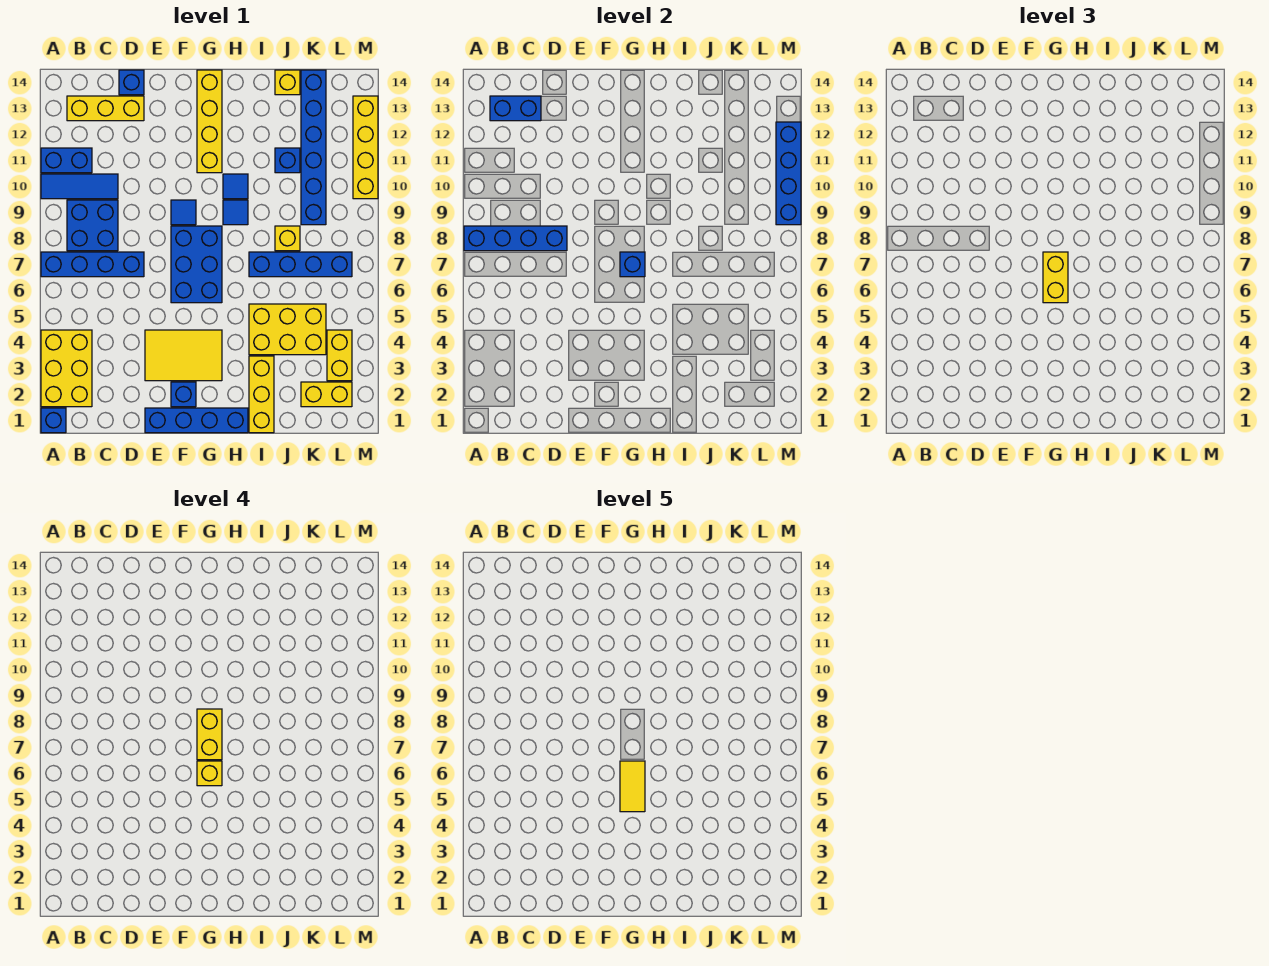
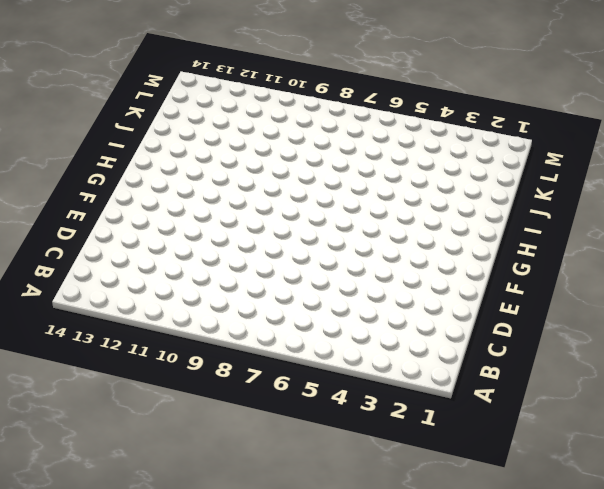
none -> blue brick A1 level 1
none -> yellow brick A2:B4 level 1
none -> blue brick A7:D7 level 1
none -> blue tile A10:C10 level 1

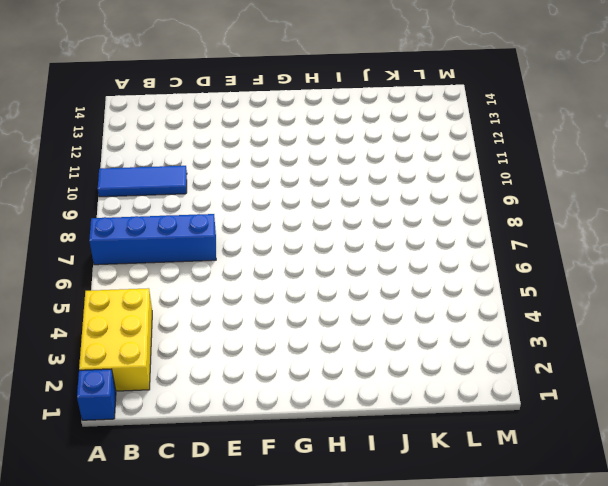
none -> blue brick A11:B11 level 1
none -> blue brick B8:C9 level 1
none -> yellow brick B13:D13 level 1
none -> blue brick D14 level 1

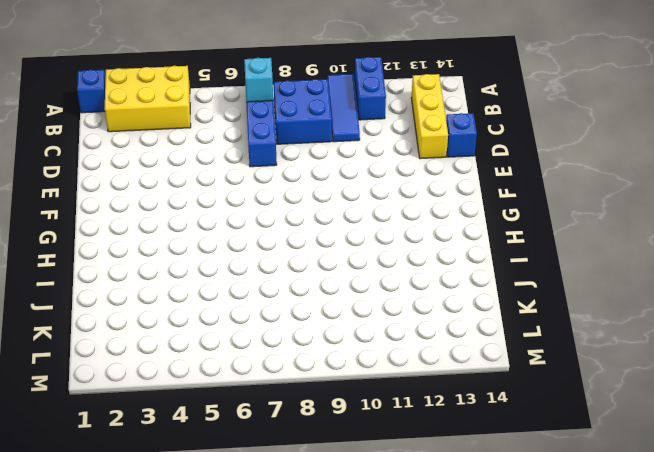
cyan brick B7 level 2 -> none
none -> blue brick E1:H1 level 1
none -> yellow tile E3:G4 level 1
none -> blue brick F2 level 1
none -> blue brick F6:G8 level 1

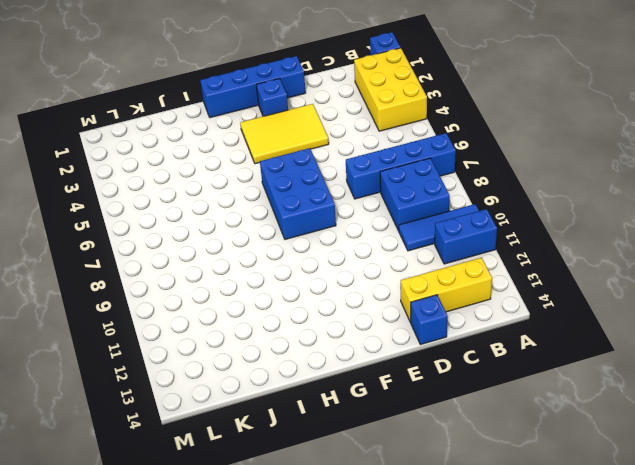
none -> blue tile F9 level 1
none -> yellow brick G11:G14 level 1
none -> blue tile H9 level 1
none -> blue tile H10 level 1

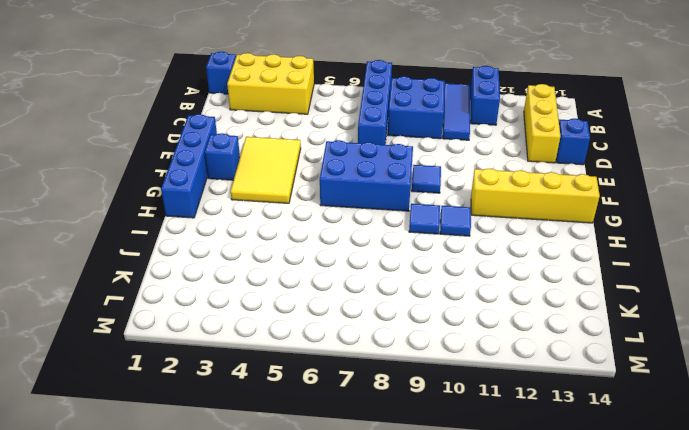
none -> yellow brick I1:I3 level 1
none -> yellow brick I4:K5 level 1
none -> blue brick I7:L7 level 1
none -> yellow brick J8 level 1

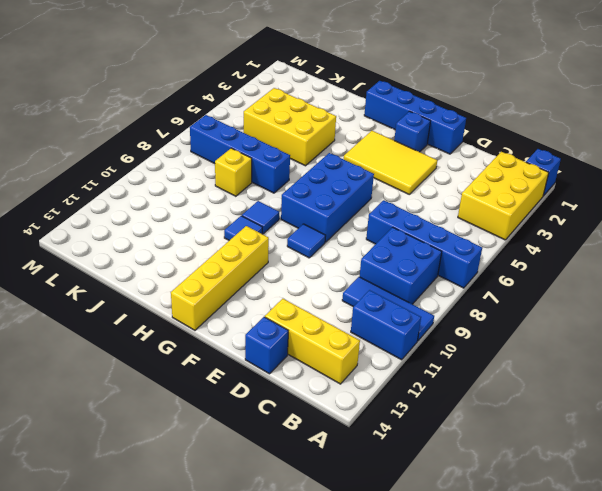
none -> yellow brick I1:I3 level 1
none -> blue brick J11 level 1
none -> yellow brick J14 level 1
none -> yellow brick K2:L2 level 1

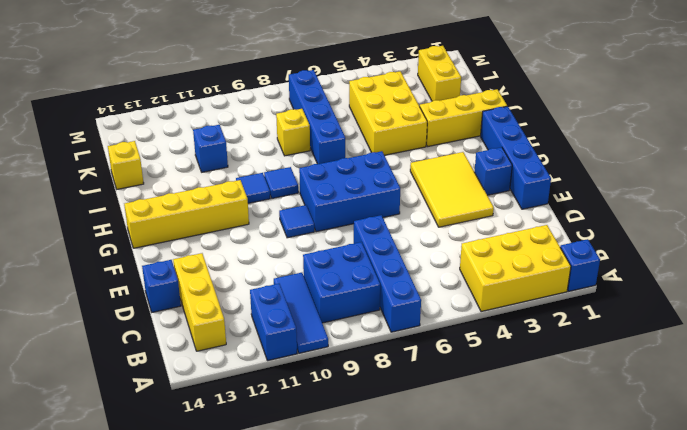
none -> blue brick K9:K14 level 1
none -> yellow brick L3:L4 level 1
none -> yellow brick M10:M13 level 1
none -> blue brick A8:D8 level 2

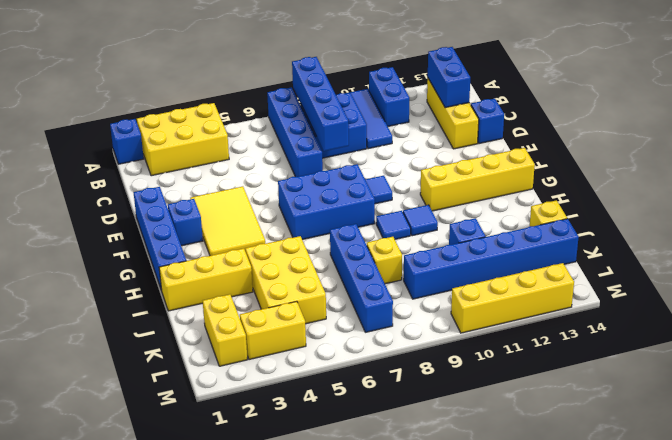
none -> blue brick G7 level 2
none -> blue brick M9:M12 level 2
none -> yellow brick G6:G7 level 3
none -> yellow brick G6 level 4

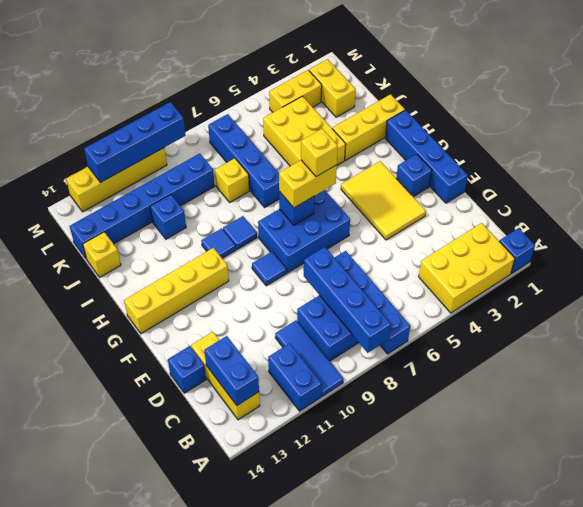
none -> yellow brick G7:G8 level 4
none -> yellow tile G5:G6 level 5

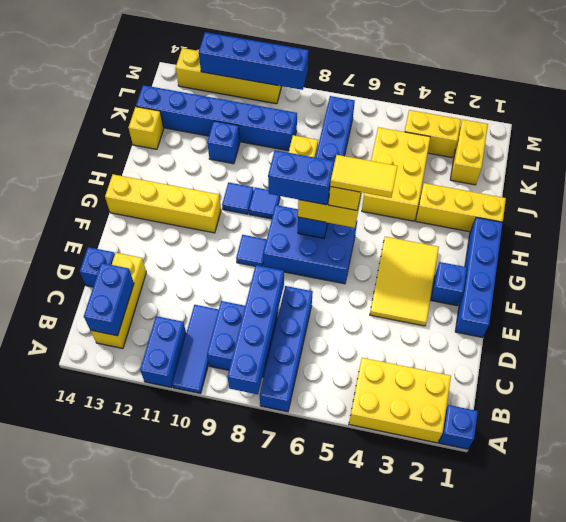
blue brick G7:G8 level 4 -> yellow brick G7:G8 level 4

